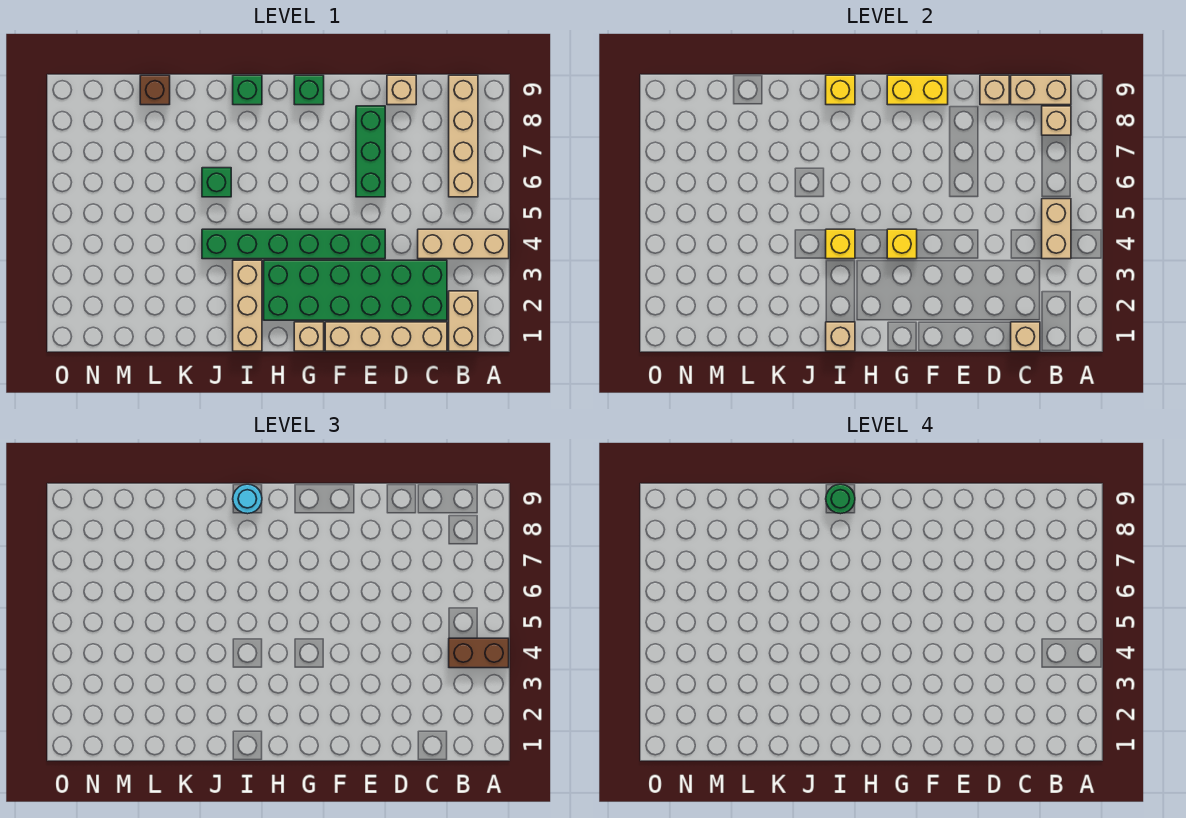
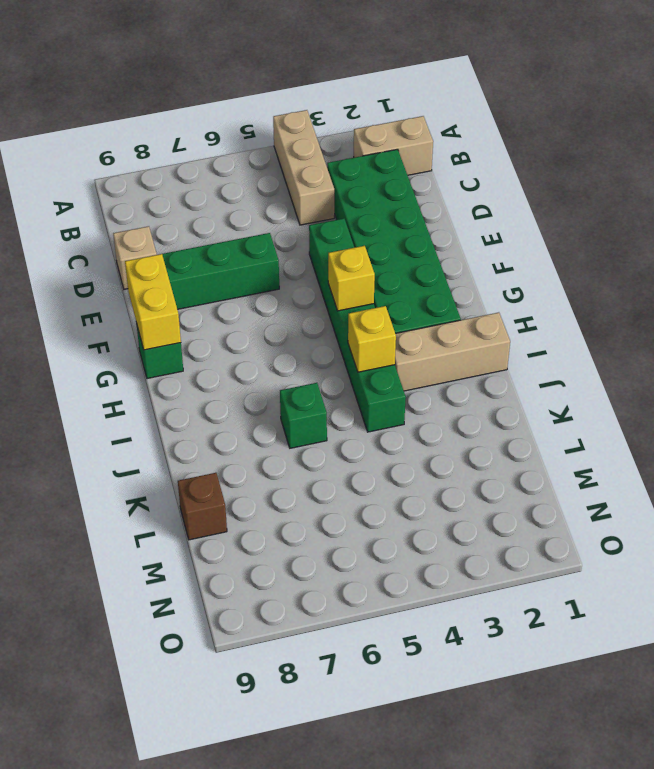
none -> tan brick B6:B9 level 1
none -> tan brick C1:F1 level 1
none -> tan brick G1 level 1

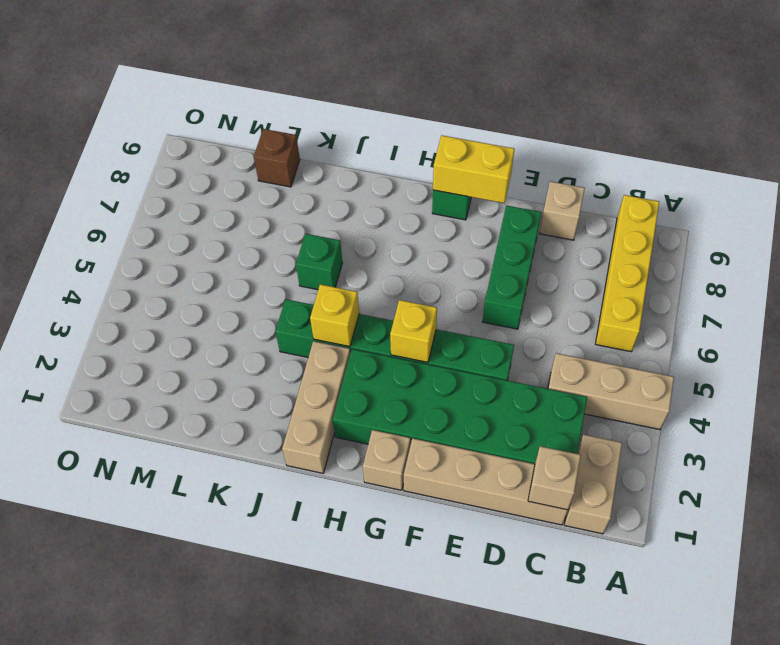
yellow brick B6:B9 level 1 -> tan brick B6:B9 level 1
none -> green brick I9 level 1
none -> tan brick B4:B5 level 2
none -> tan brick B8 level 2

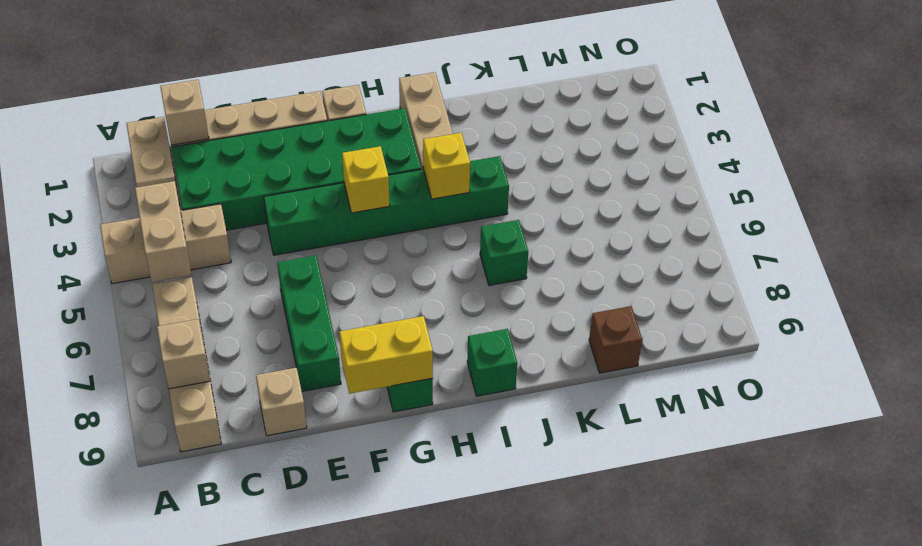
none -> tan brick B9:C9 level 2
none -> tan brick D9 level 2
none -> tan brick I1 level 2

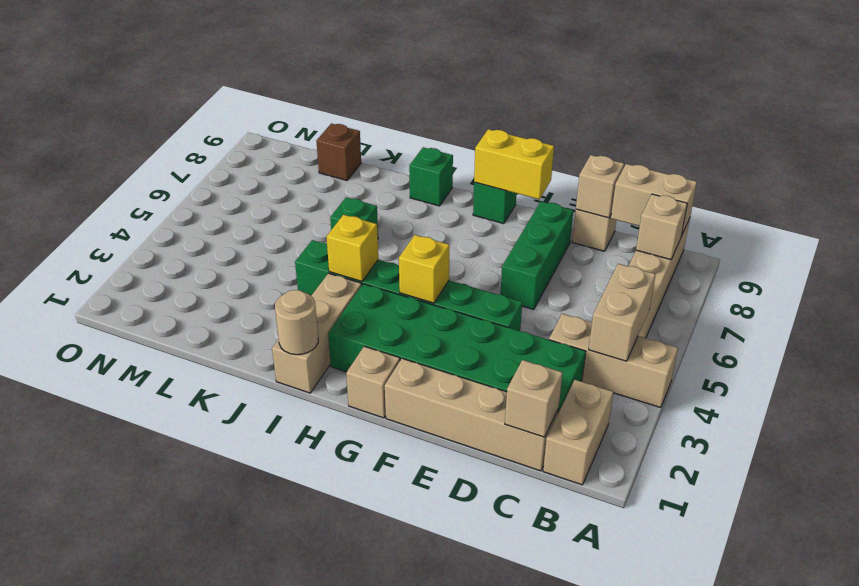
tan round brick I1 level 2 -> tan brick I1 level 2
none -> yellow brick I9 level 2
none -> brown brick A4:B4 level 3
none -> cyan round brick I9 level 3

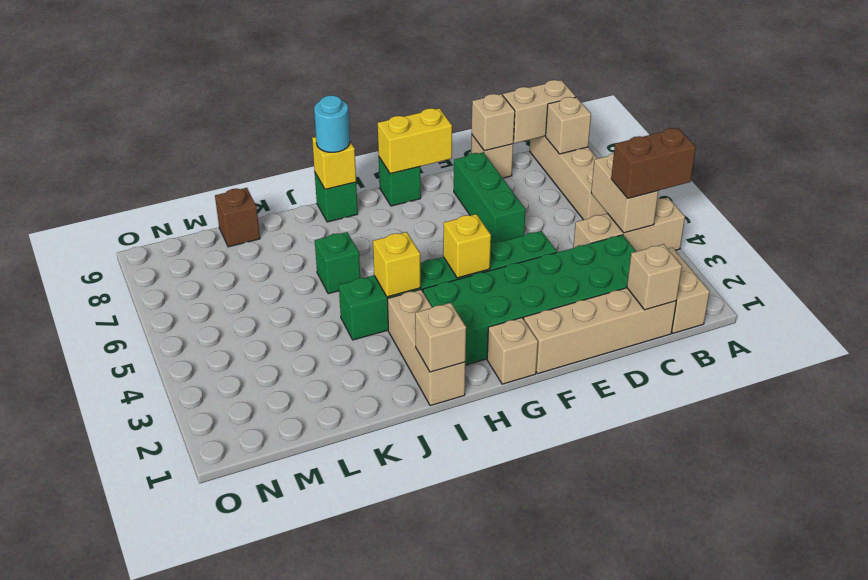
none -> green round brick I9 level 4

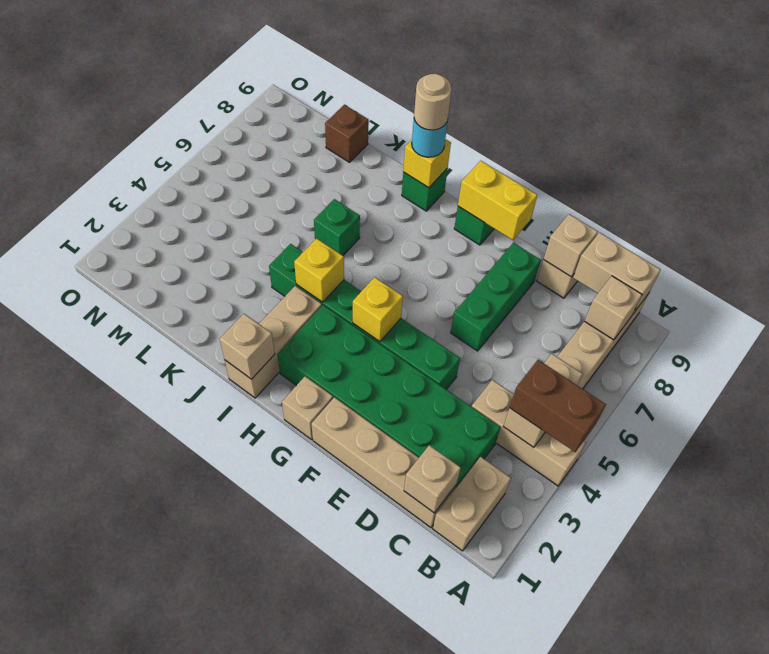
tan round brick I9 level 4 -> green round brick I9 level 4

